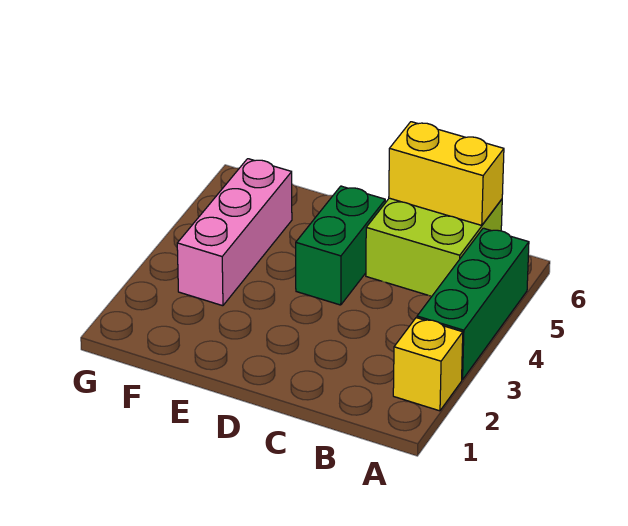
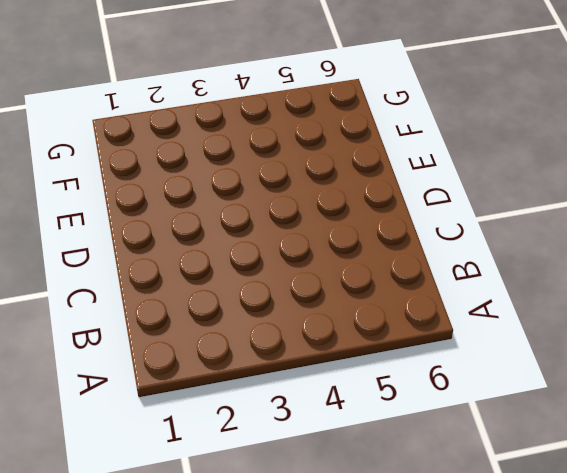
none -> yellow brick A2 level 1
none -> green brick A3:A5 level 1

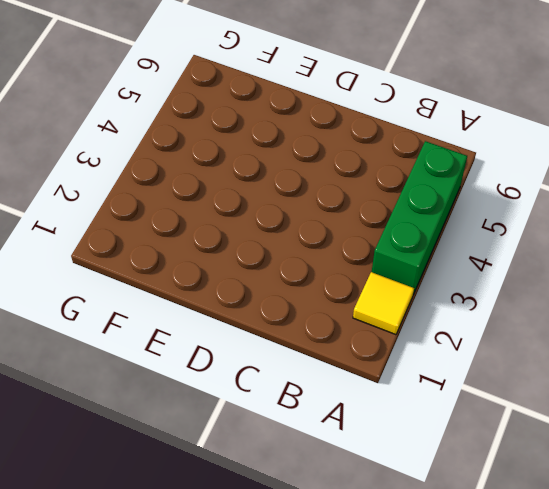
yellow tile A2 level 1 -> yellow brick A2 level 1
none -> lime brick B5:C6 level 1
none -> green brick D4:D5 level 1

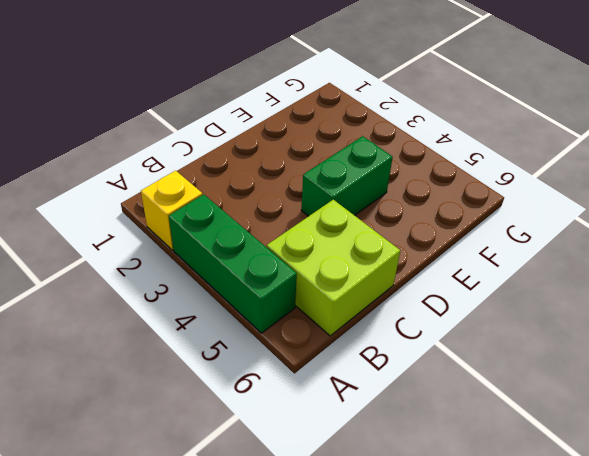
green brick D4:E4 level 1 -> green brick D4:D5 level 1
none -> pink brick F3:F5 level 1
none -> yellow brick B6:C6 level 2

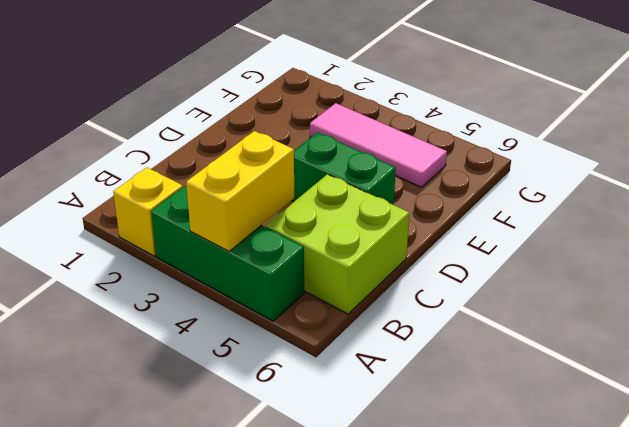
yellow brick A4:B4 level 2 -> yellow brick B6:C6 level 2
pink tile F3:F5 level 1 -> pink brick F3:F5 level 1

